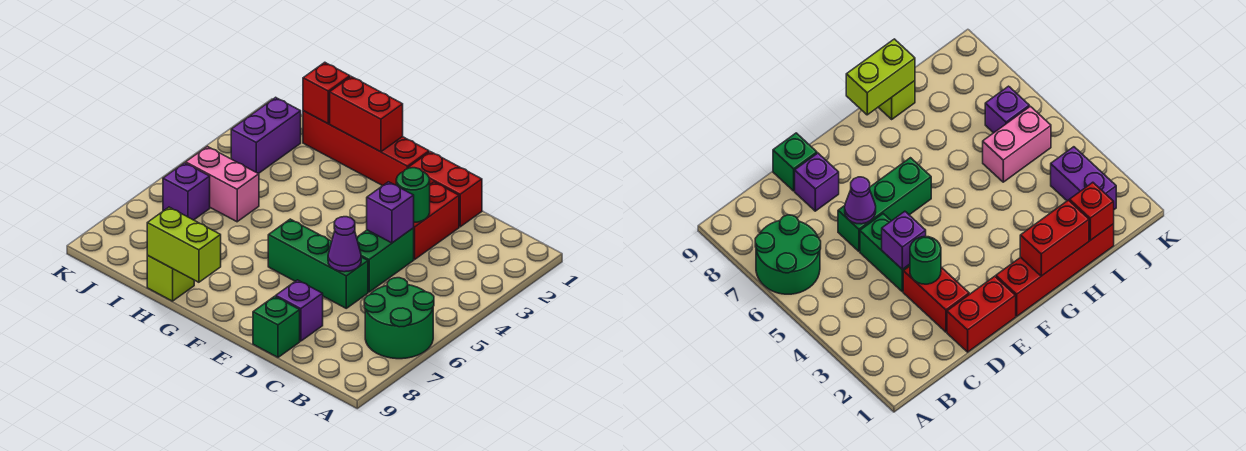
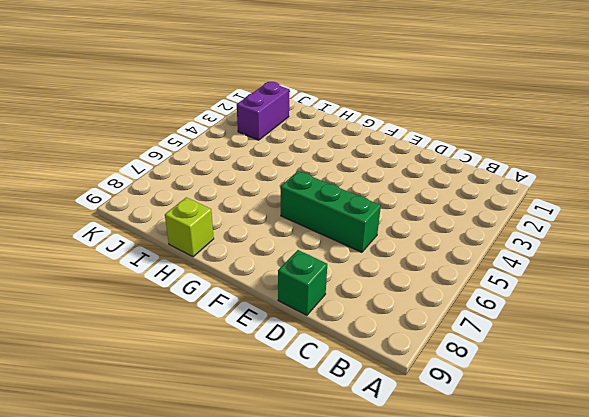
none -> green round brick A6:B7 level 1
none -> red brick D1:E1 level 1
none -> red brick D2:D3 level 1

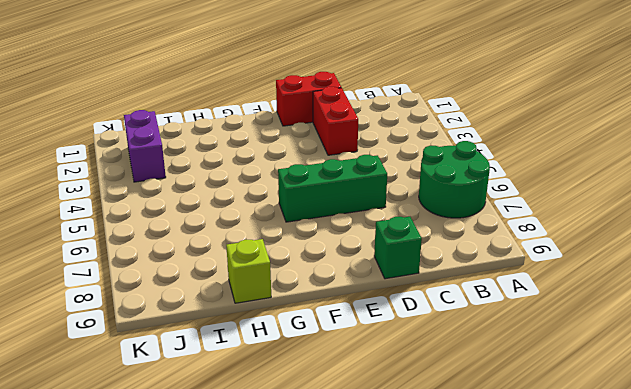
none -> green brick D4:D5 level 1
none -> purple brick D8 level 1
none -> red brick F1:I1 level 1

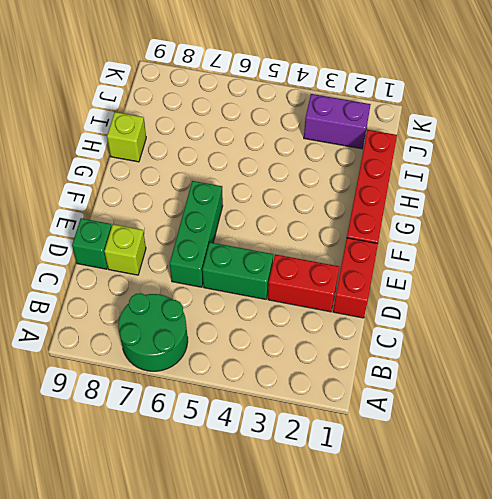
lime brick D8 level 1 -> purple brick D8 level 1
none -> pink brick I5:J5 level 1
none -> purple brick J6 level 1
none -> green round brick D3 level 2

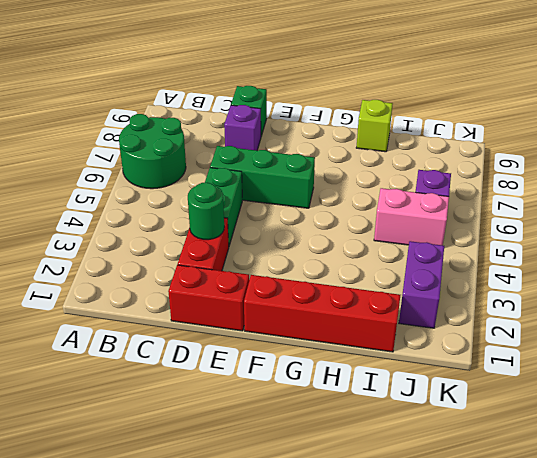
none -> purple brick D4 level 2
none -> purple cone D6 level 2
none -> red brick G1:H1 level 2

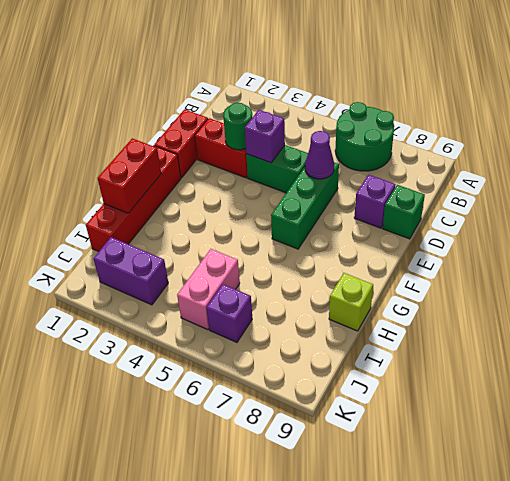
none -> lime brick G9:H9 level 2
none -> red brick I1 level 2

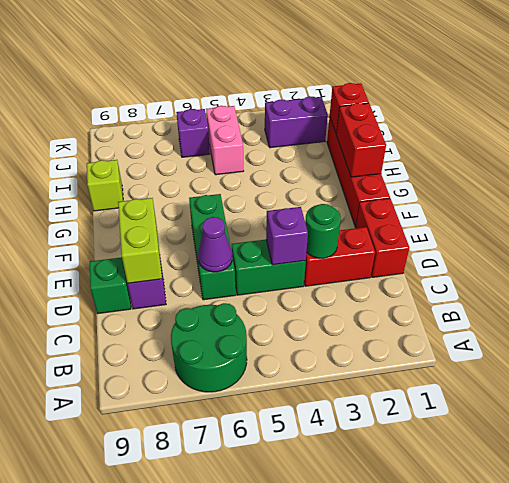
lime brick D8:E8 level 2 -> lime brick G9:H9 level 2

